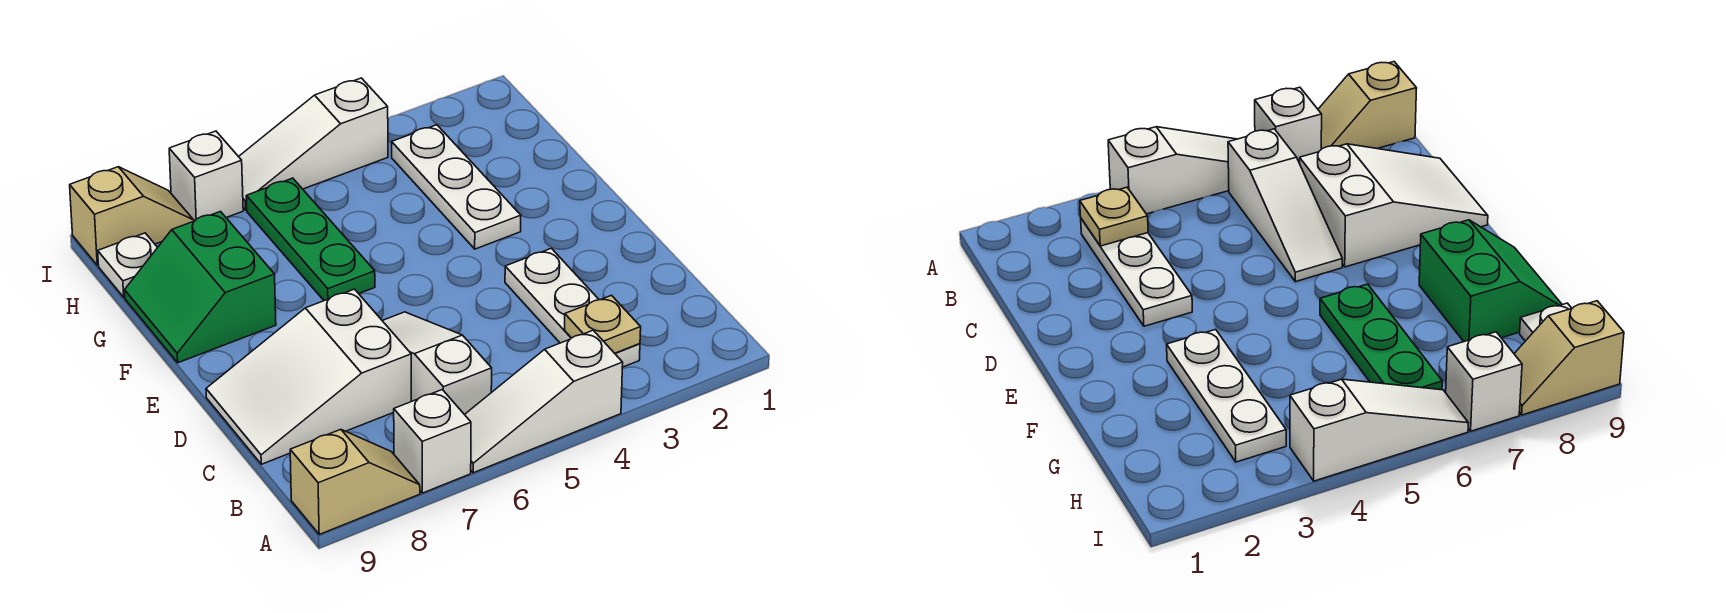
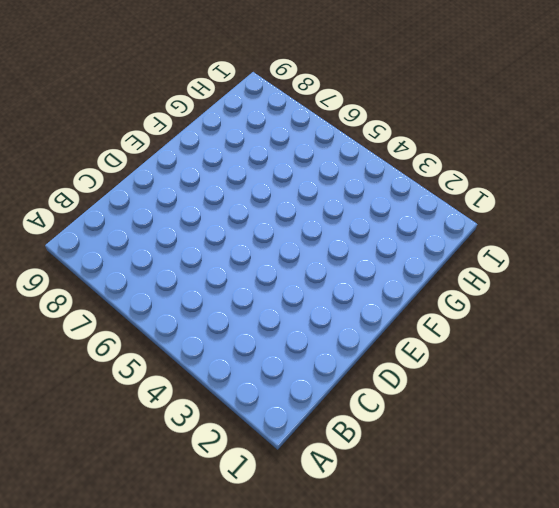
none -> white slope A4:A6 level 1 top 4
none -> white brick A7 level 1
none -> tan slope A8:A9 level 1 top 9

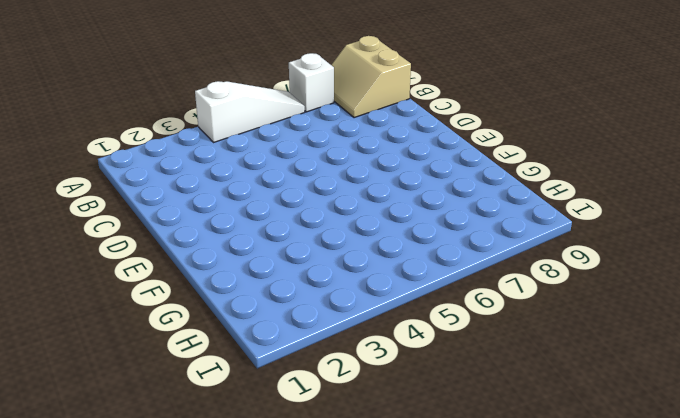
tan slope A8:B9 level 1 top 9 -> tan slope A8:A9 level 1 top 9
none -> white plate B3:D3 level 1
none -> white slope B6:D6 level 1 top B
none -> white slope C7:D9 level 1 top 7

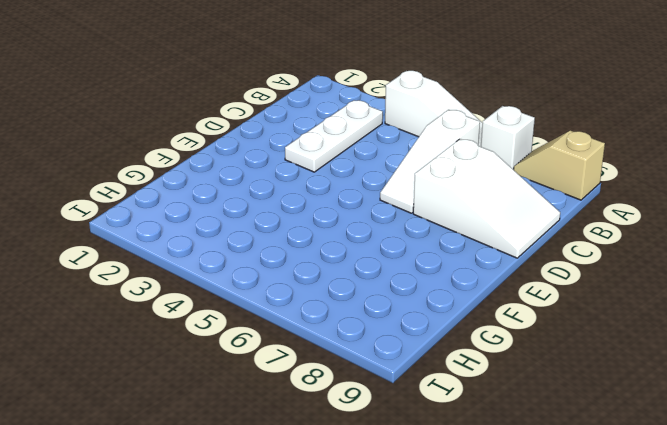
none -> white plate F3:H3 level 1
none -> green plate F6:H6 level 1
none -> green slope F8:G9 level 1 top 8

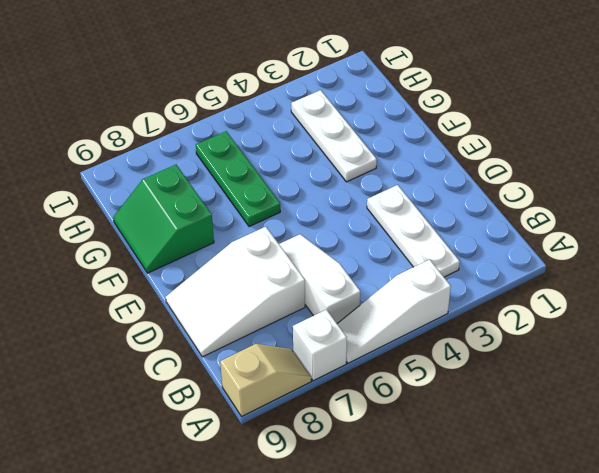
none -> white plate H9 level 1
none -> white slope I4:I6 level 1 top 4
none -> white brick I7 level 1

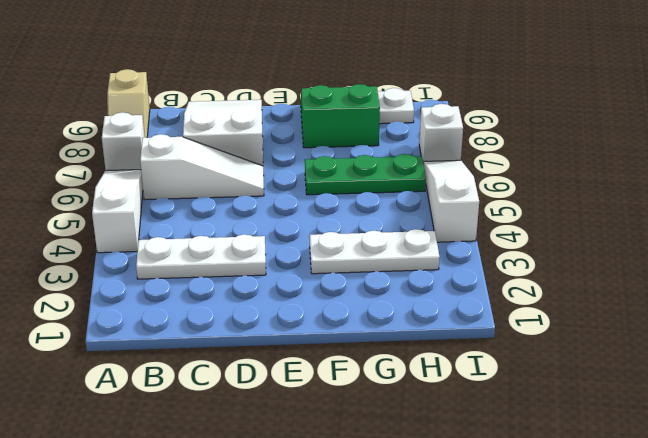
none -> tan slope I8:I9 level 1 top 9
none -> tan plate B3 level 2

